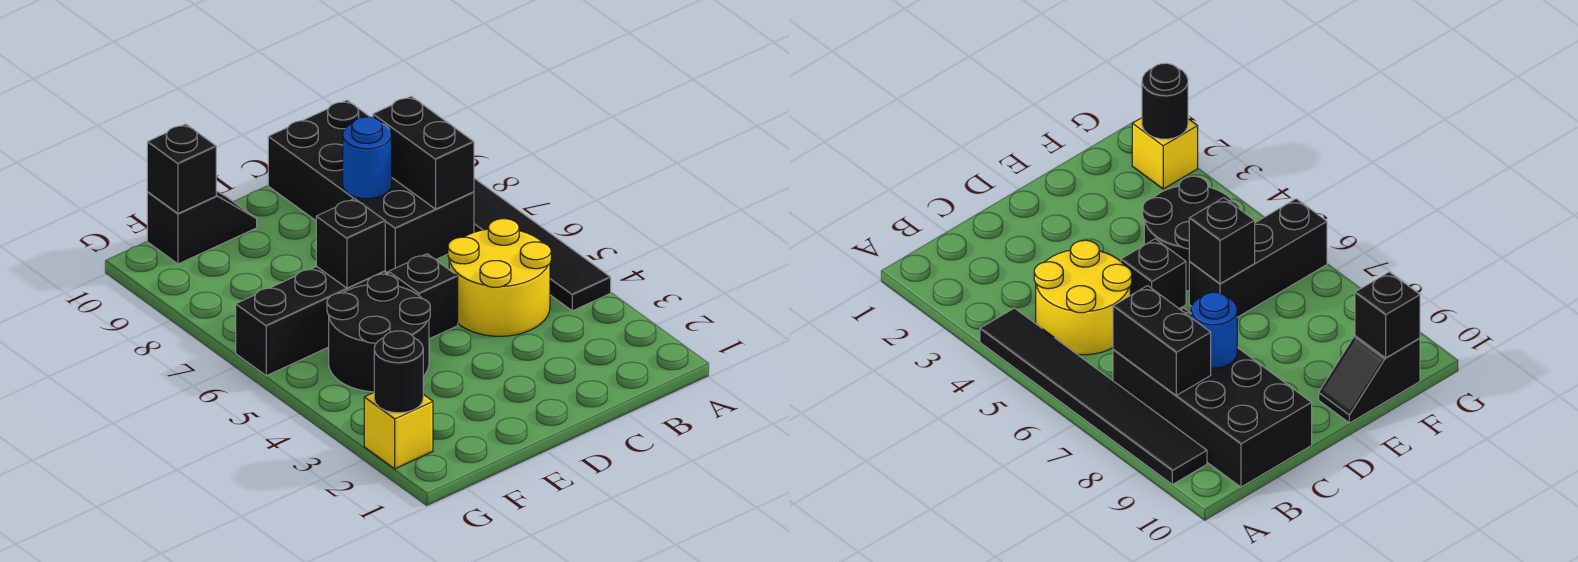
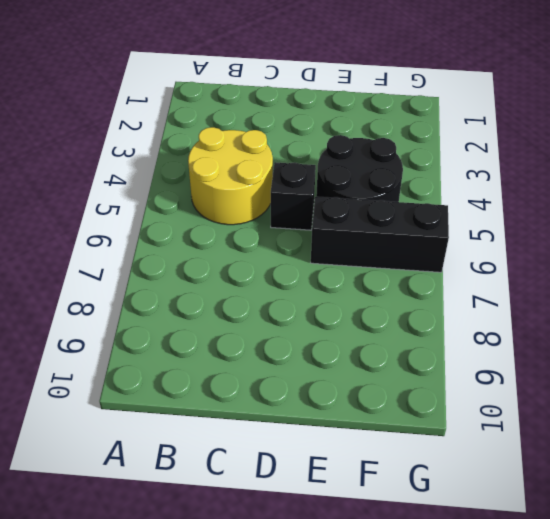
none -> black tile A4:A9 level 1
none -> black brick B7:C10 level 1
none -> black slope E10:F10 level 1 top F

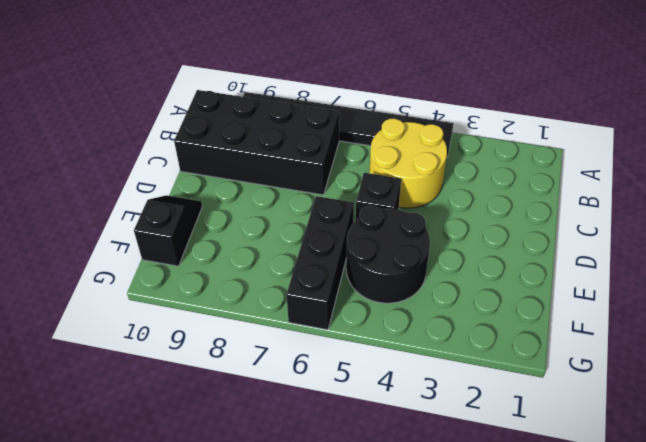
none -> yellow brick G2 level 1
none -> black brick B7:B8 level 2
none -> blue round brick C8 level 2

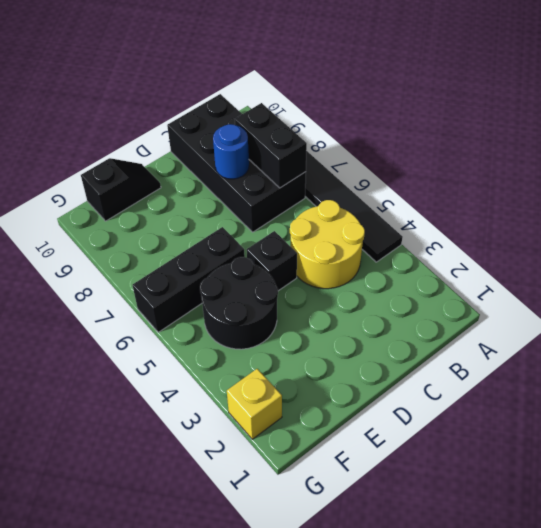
none -> black brick E6 level 2
none -> black brick F10 level 2
none -> black round brick G2 level 2

